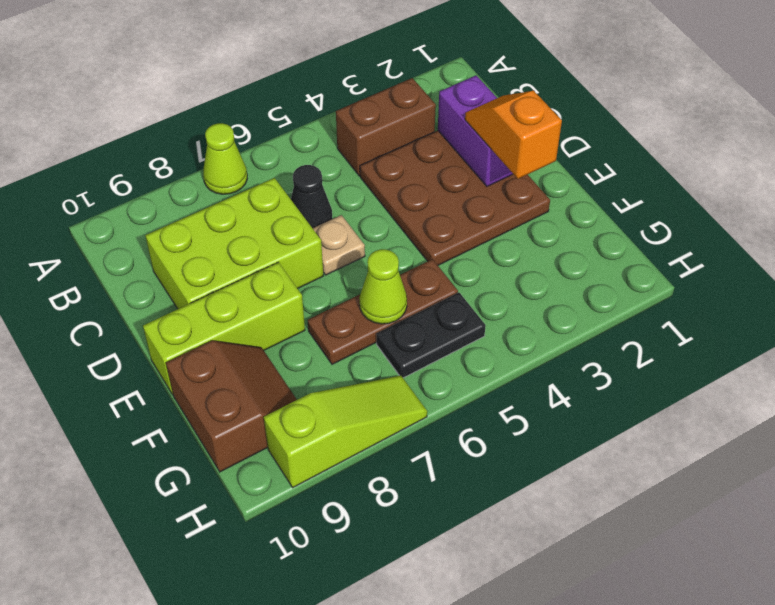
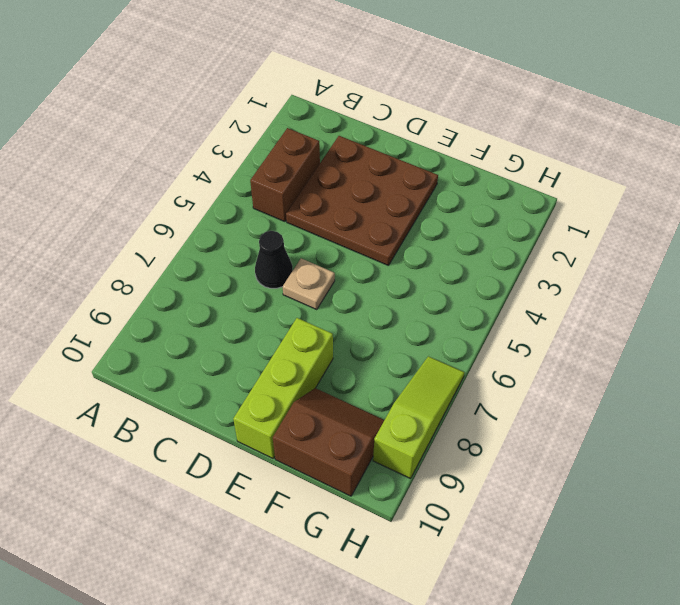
none -> lime cone A7 level 1
none -> lime brick C7:D9 level 1
none -> brown plate F5:F7 level 1

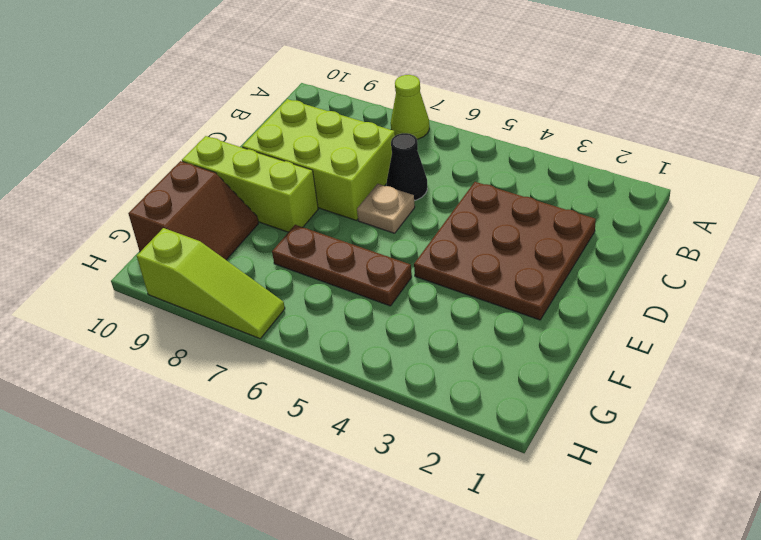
none -> brown brick B3:B4 level 1
none -> black plate G5:G6 level 1
none -> purple brick C2:D2 level 2

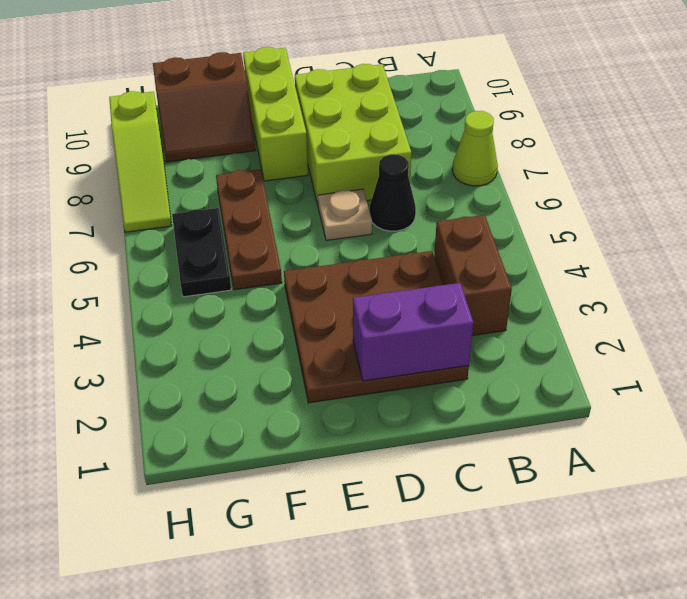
none -> lime cone F6 level 2
none -> orange slope D2:E2 level 3 top E

